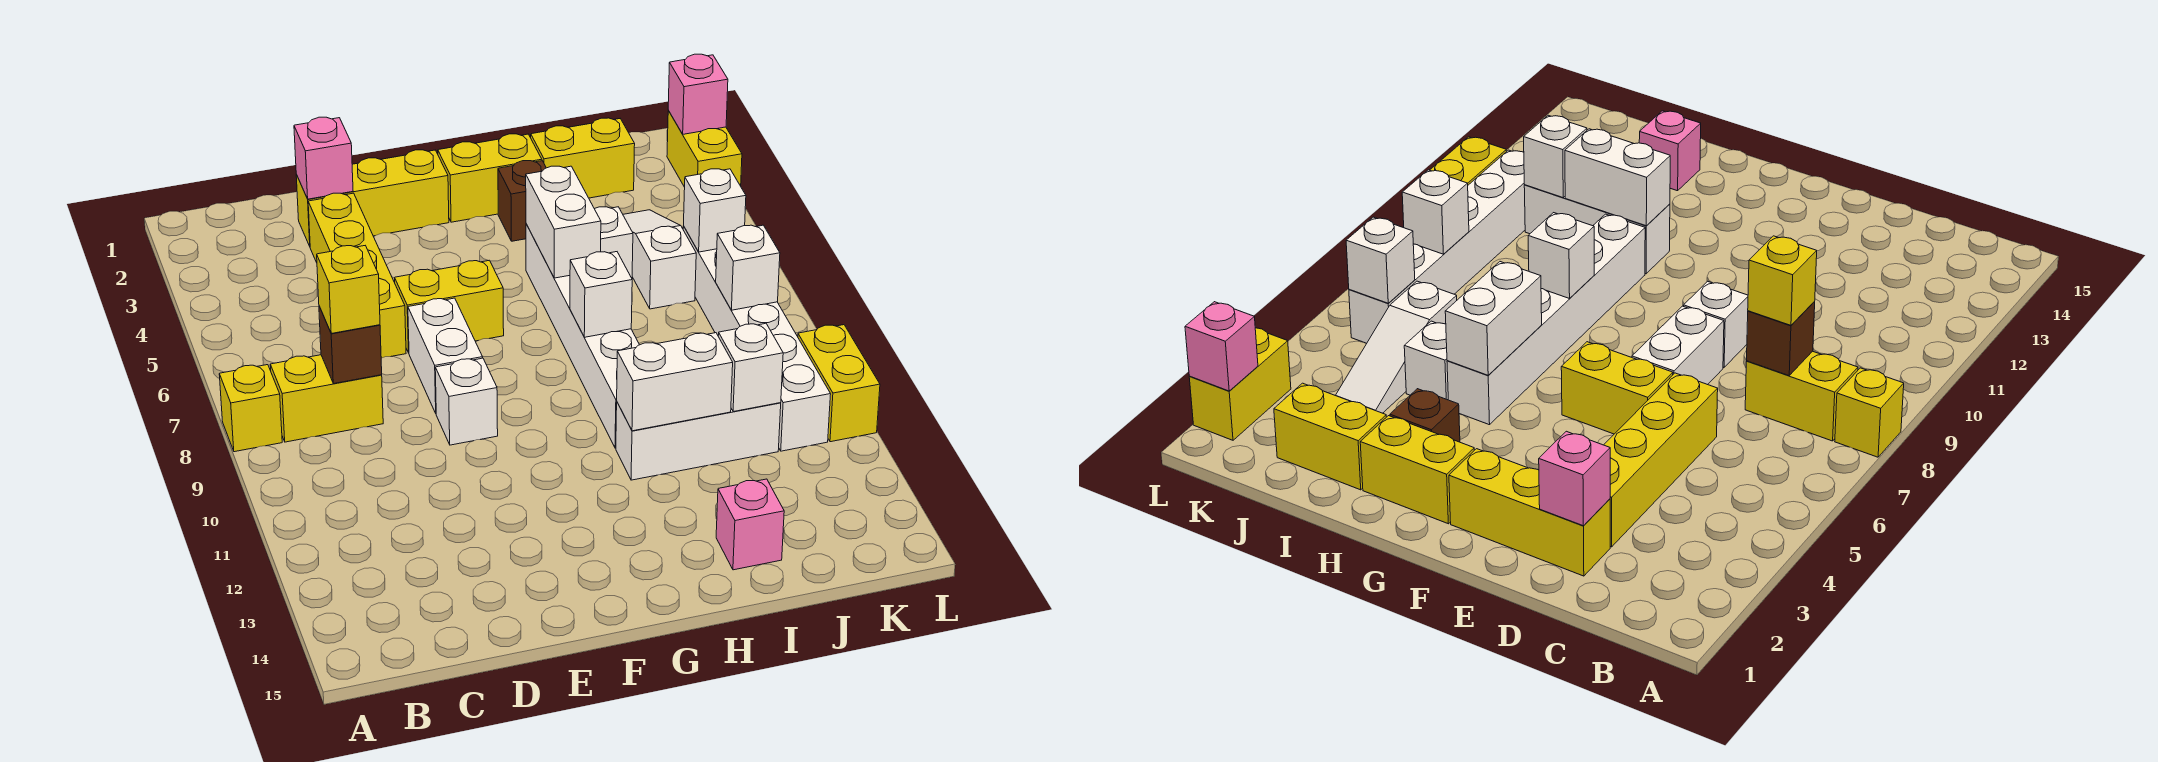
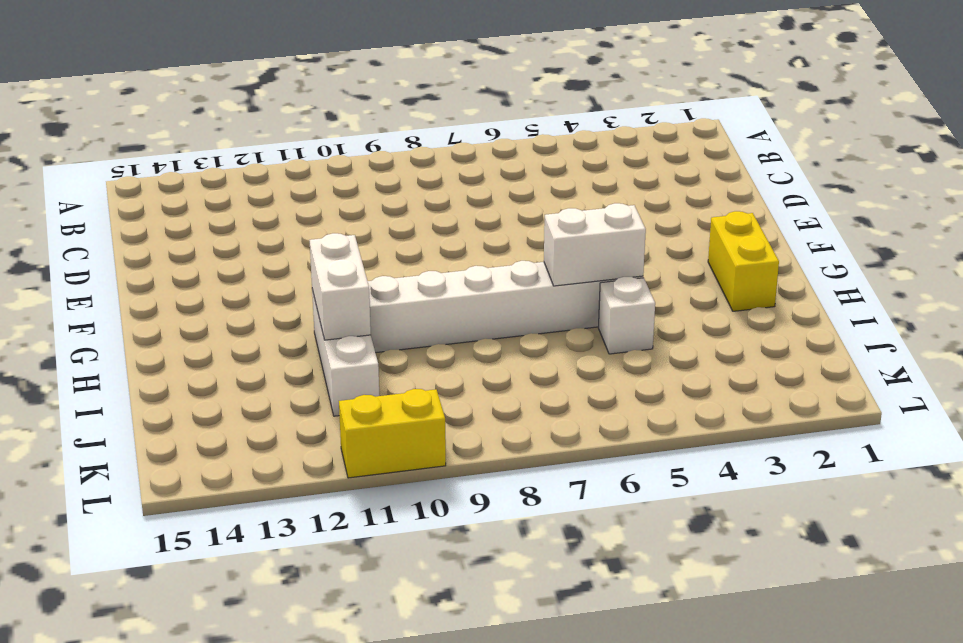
none -> yellow brick A8 level 1
none -> yellow brick B8:C8 level 1
none -> yellow brick D2:F2 level 1

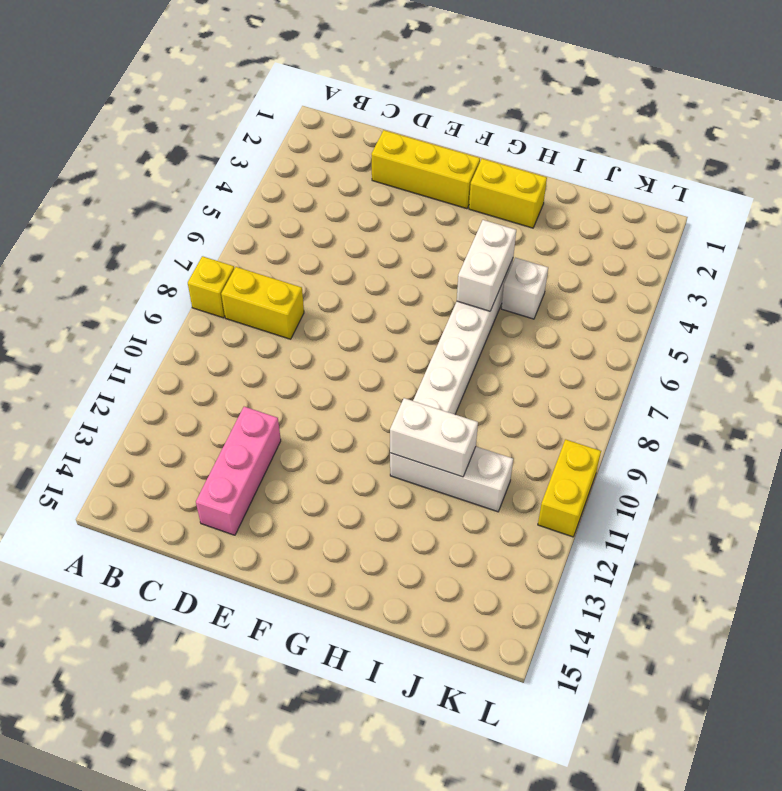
pink brick D12:D14 level 1 -> none
none -> yellow brick D3:D6 level 1
none -> yellow brick E6:F6 level 1
none -> white brick E7:E8 level 1

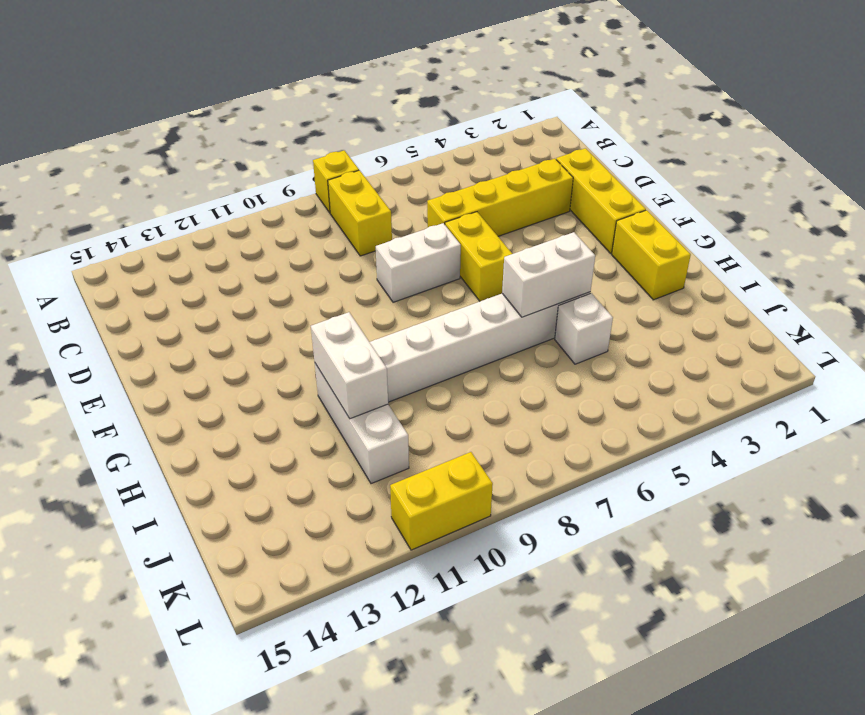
none -> white brick E9 level 1
none -> brown brick H3 level 1
none -> yellow brick I2:J2 level 1

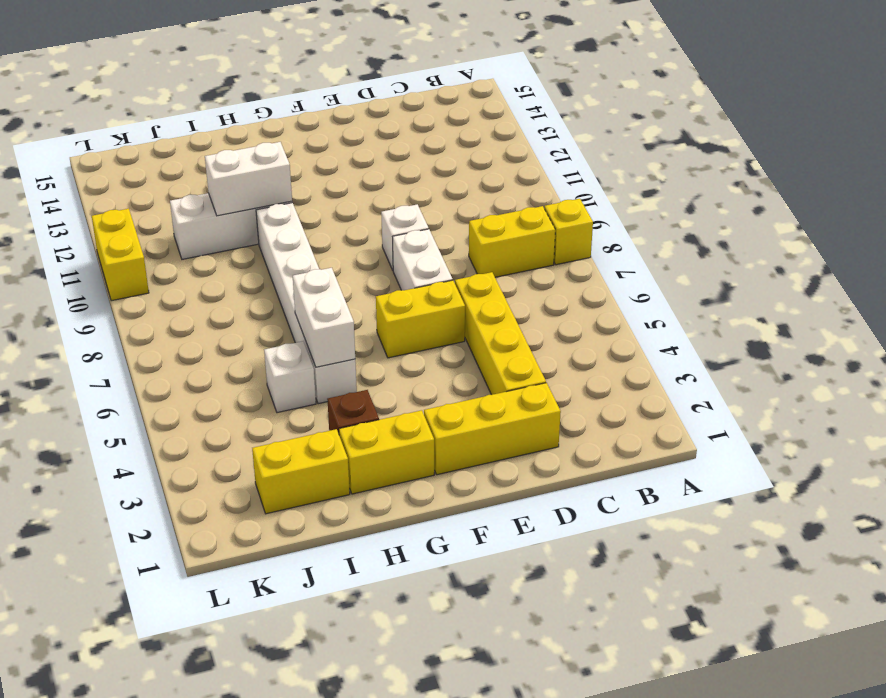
none -> pink brick I14 level 1
none -> white slope J4:J6 level 1 top 6
none -> white brick K6:K11 level 1

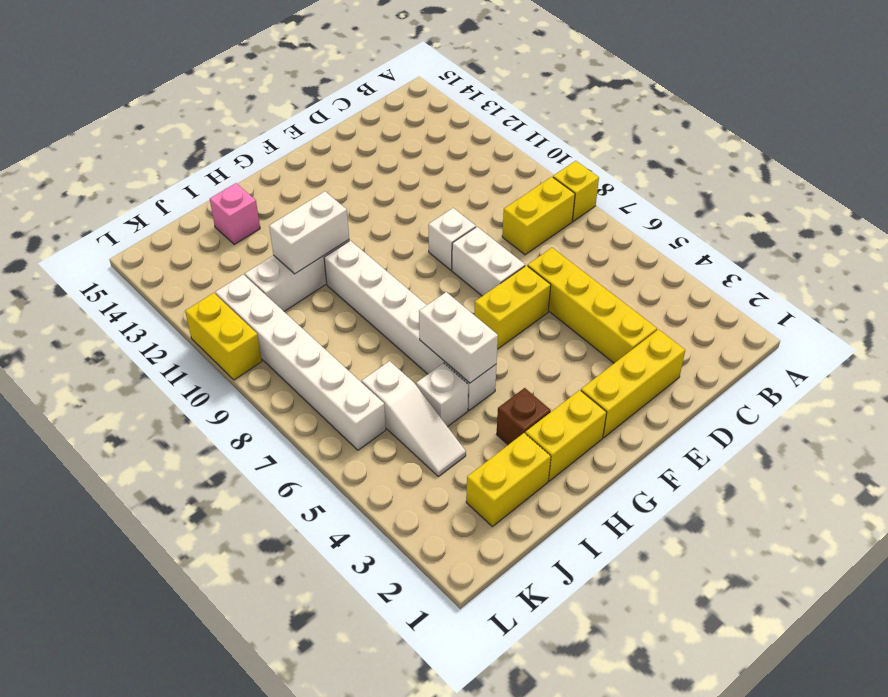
none -> yellow brick L2:L3 level 1
none -> brown brick C8 level 2
none -> pink brick D2 level 2

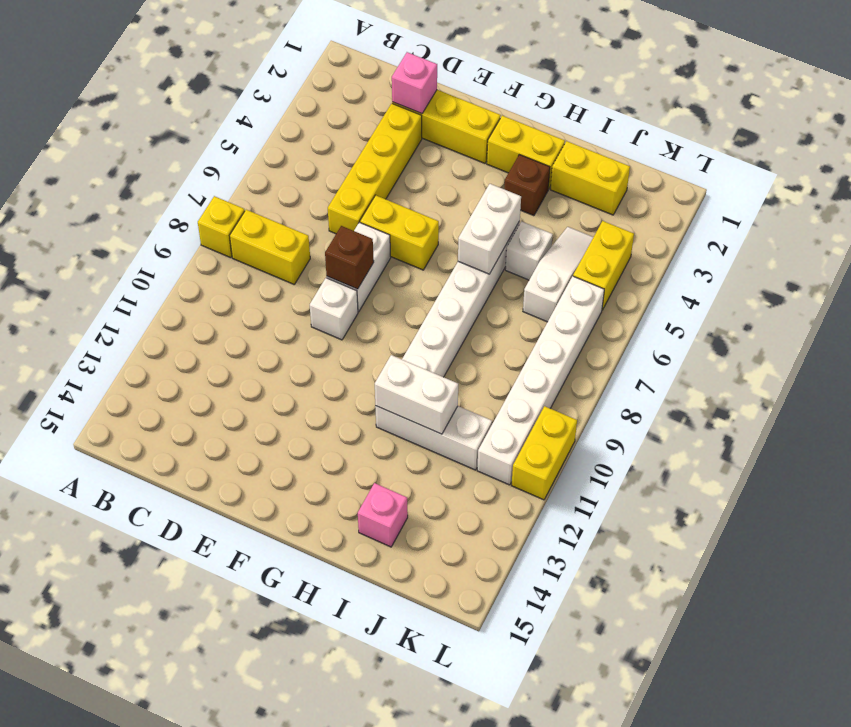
brown brick E8 level 2 -> brown brick C8 level 2
yellow brick K4:K5 level 1 -> yellow brick L2:L3 level 1
none -> white brick H8 level 2
none -> white brick J11 level 2
none -> white brick K6 level 2

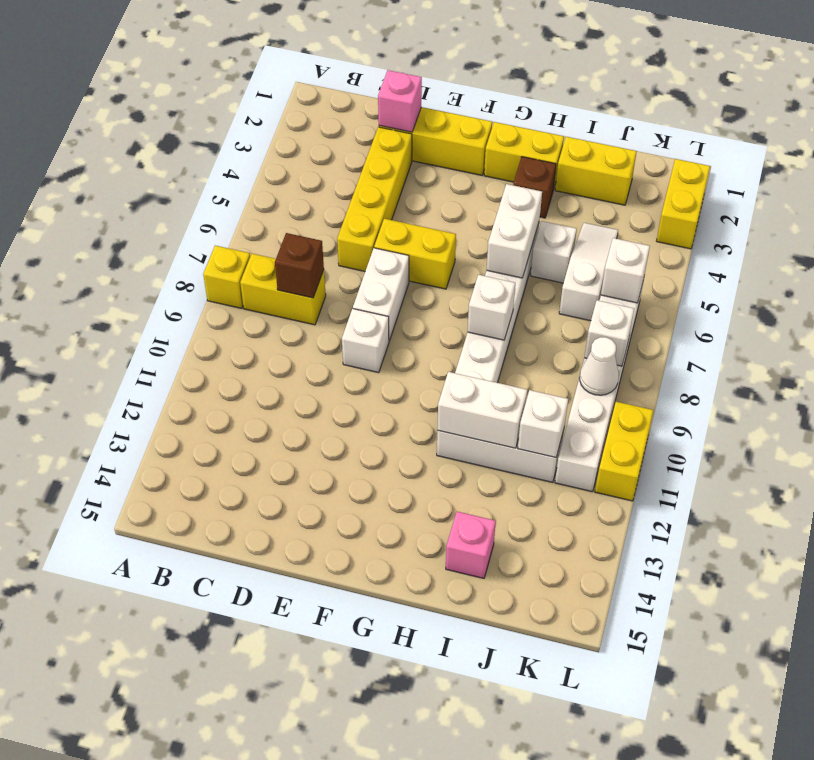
white cone K9 level 2 -> none
none -> pink brick L2 level 2
none -> yellow brick C8 level 3

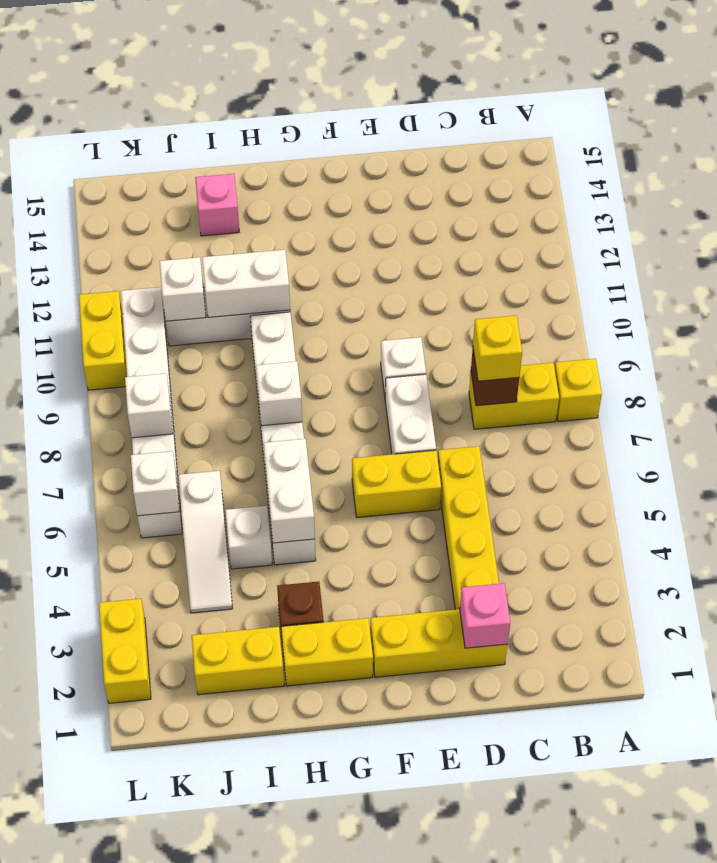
none -> pink brick L2 level 2

